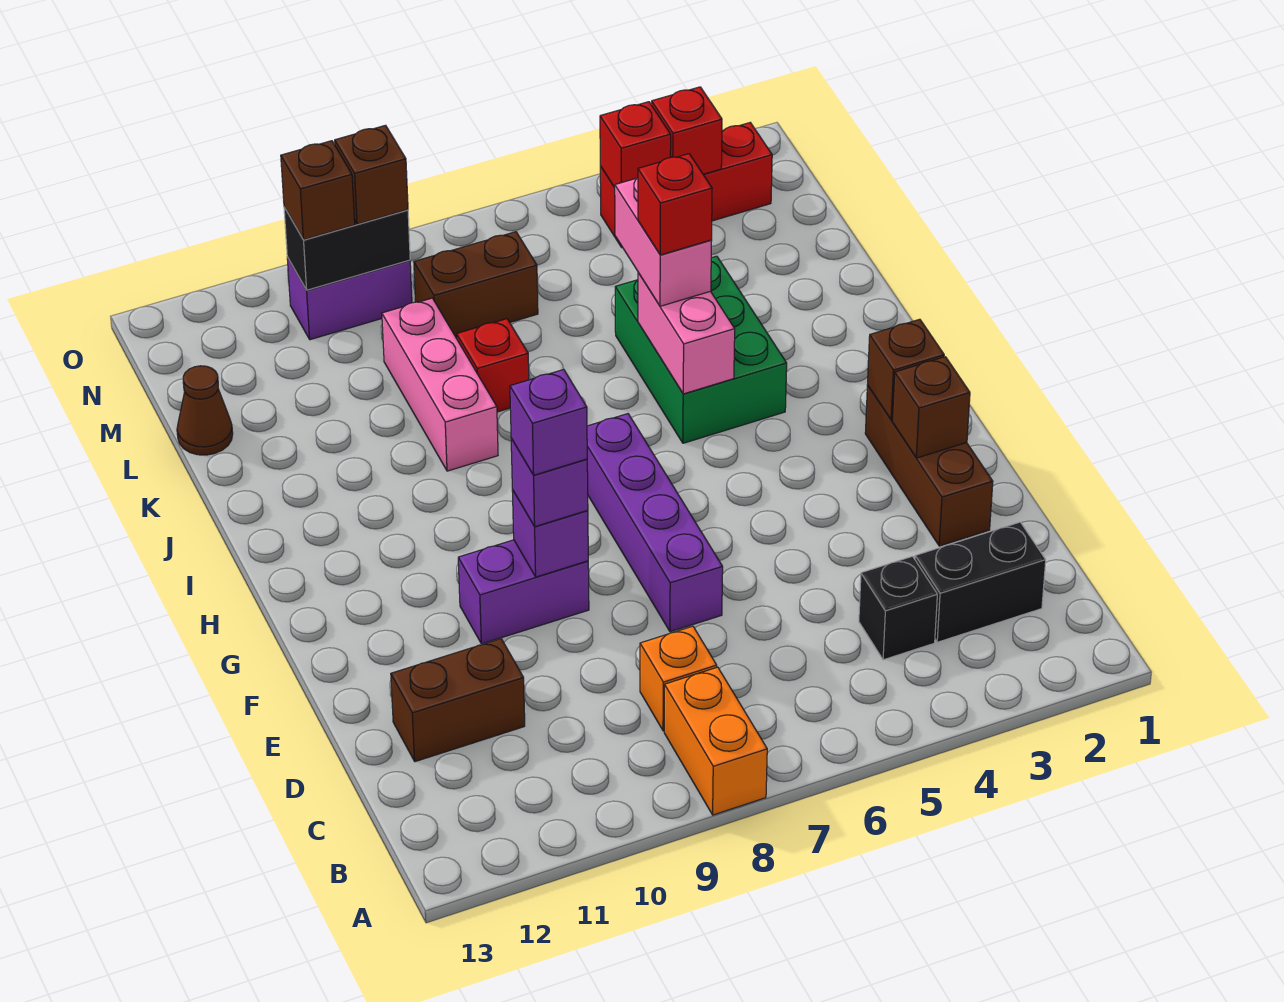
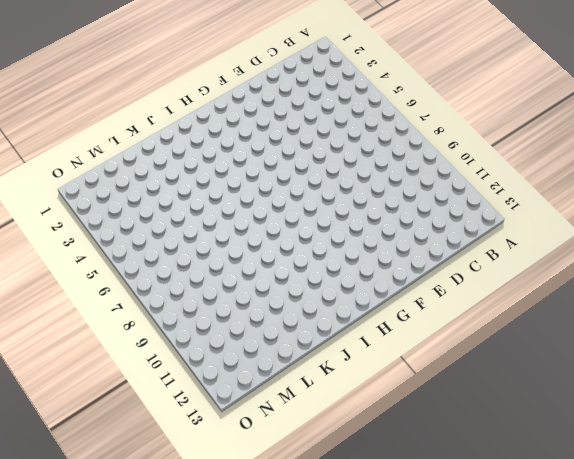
none -> orange brick A8:B8 level 1
none -> black brick C2:C3 level 1
none -> black brick C4 level 1

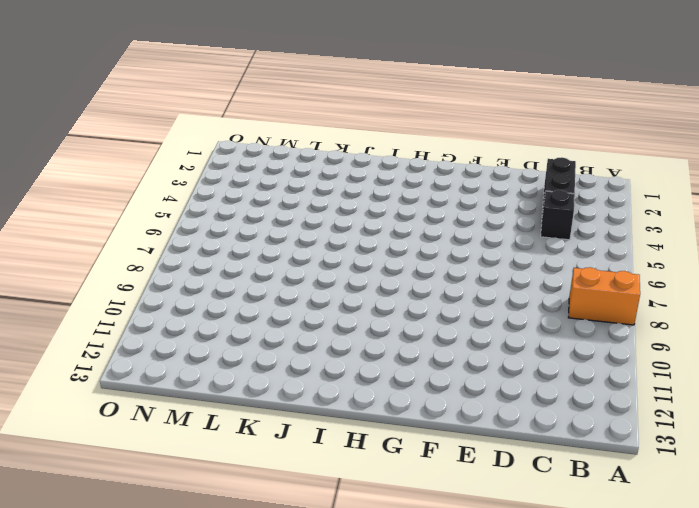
none -> orange brick C8 level 1
none -> brown brick D11:D12 level 1
none -> brown brick E2:G2 level 1

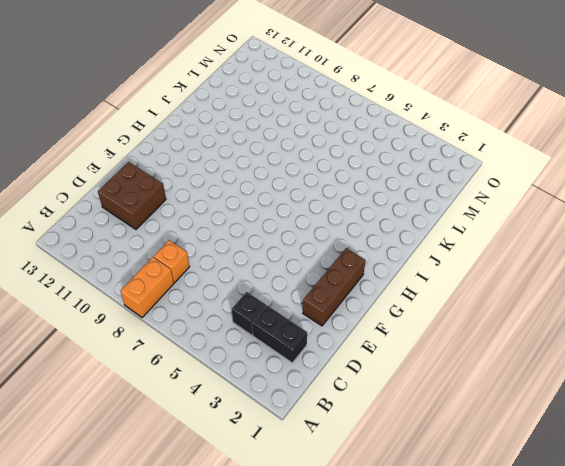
brown brick D11:E12 level 1 -> brown brick D11:D12 level 1
none -> purple brick E7:H7 level 1
none -> purple brick F9:F10 level 1
none -> green brick I4:K5 level 1

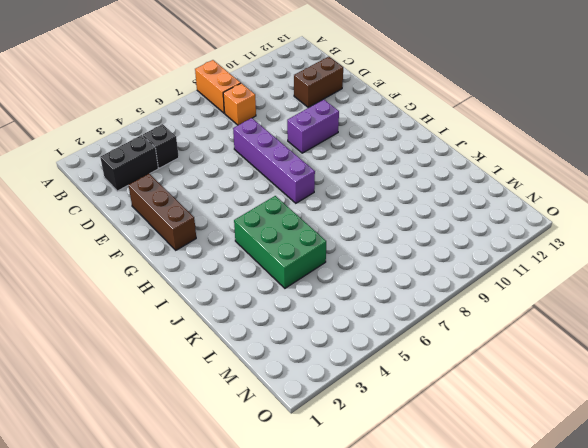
none -> pink brick J9:L9 level 1
none -> red brick K8 level 1
none -> brown cone L13 level 1

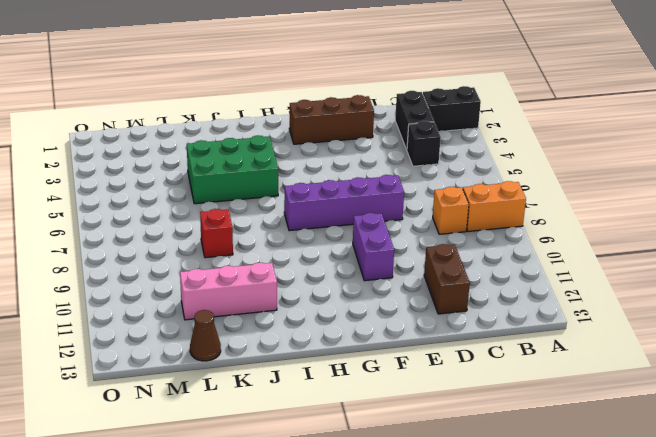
black brick A2:B2 level 1 -> black brick N9:N10 level 2
pink brick J11:L11 level 1 -> pink brick J9:L9 level 1
none -> brown brick M7:M8 level 1
none -> red brick N2:N4 level 1
none -> purple brick N9:N10 level 1

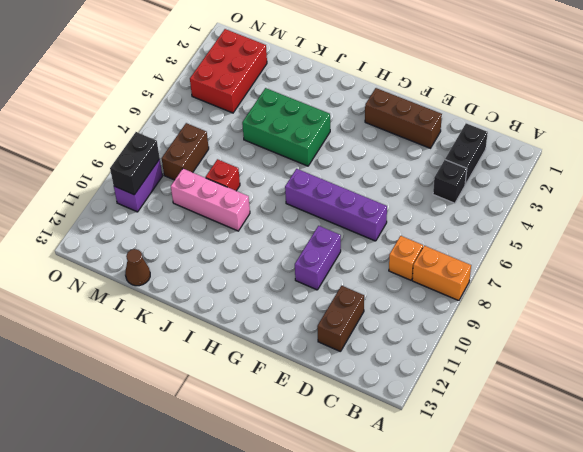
red brick M2:N4 level 1 -> red brick N2:N4 level 1
none -> brown brick F2 level 2
none -> purple brick F9 level 2
none -> brown brick G2 level 2

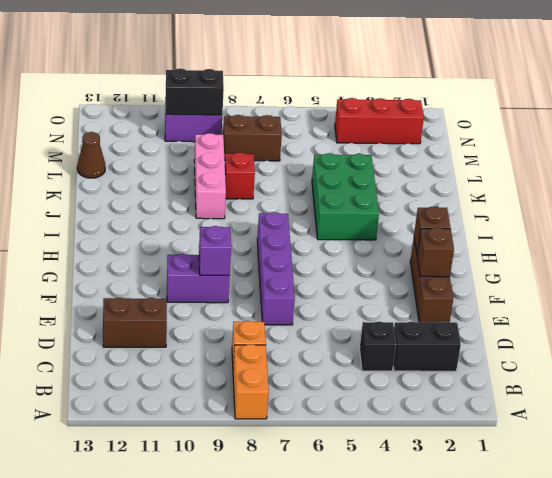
none -> pink brick I5:J5 level 2
none -> red brick N3 level 2
none -> red brick N4 level 2

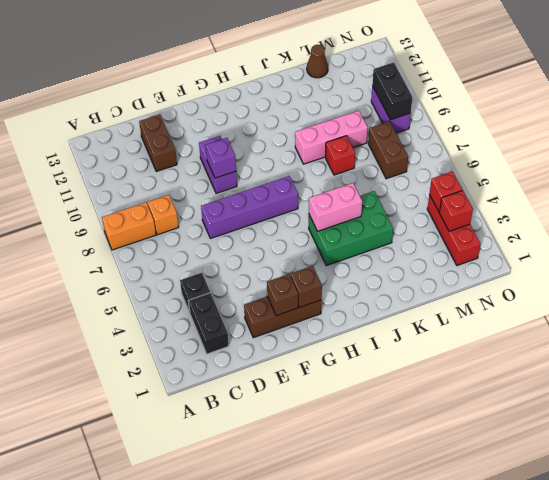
none -> purple brick F9 level 3
none -> pink brick J5:K5 level 3
none -> brown brick N9 level 3

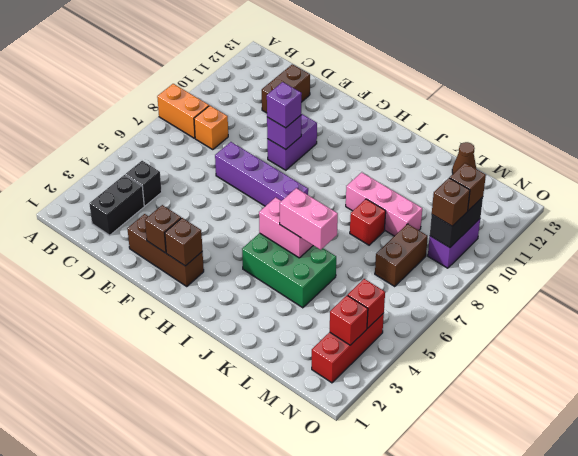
none -> purple brick F9 level 4
none -> red brick J5 level 4

